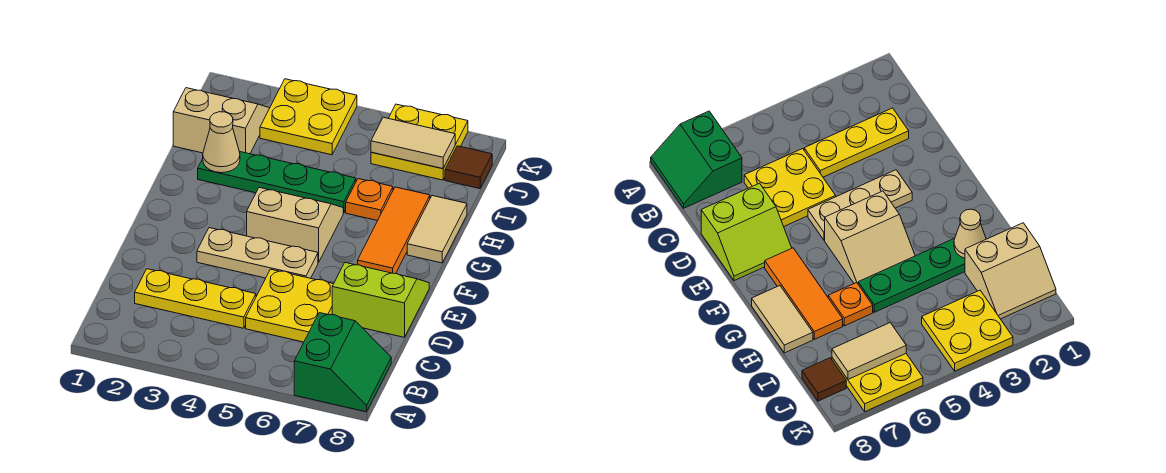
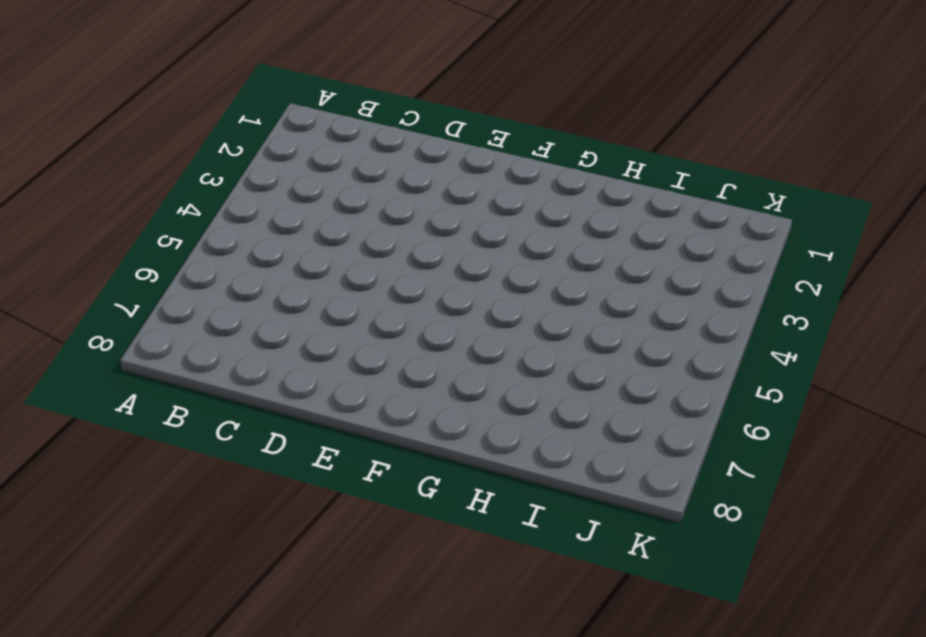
none -> green slope A7:B8 level 1 top 7
none -> yellow plate C2:C4 level 1
none -> yellow plate C5:D6 level 1

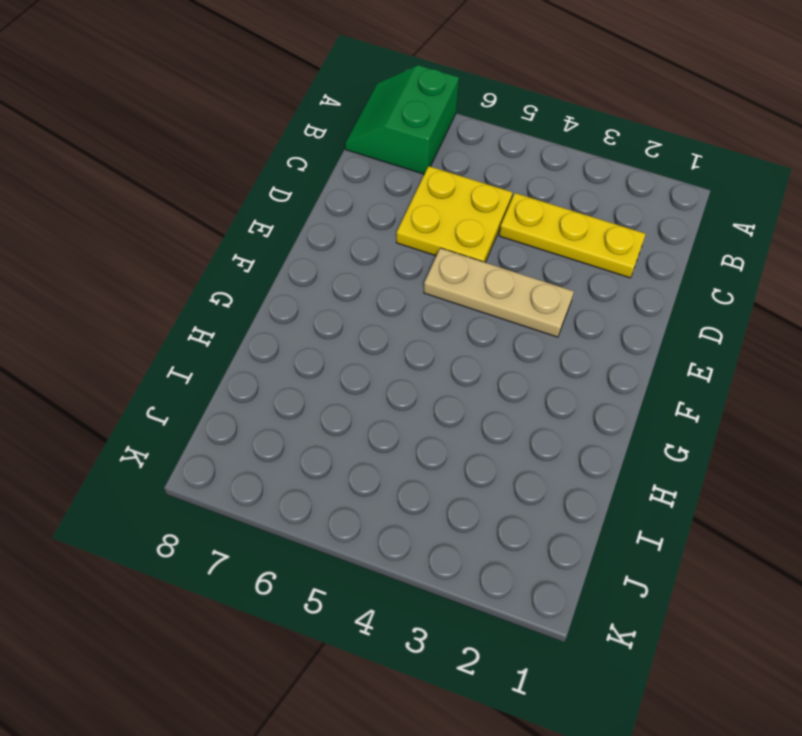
none -> lime slope D7:E8 level 1 top D
none -> tan slope F4:G5 level 1 top F
none -> orange tile F7:H7 level 1

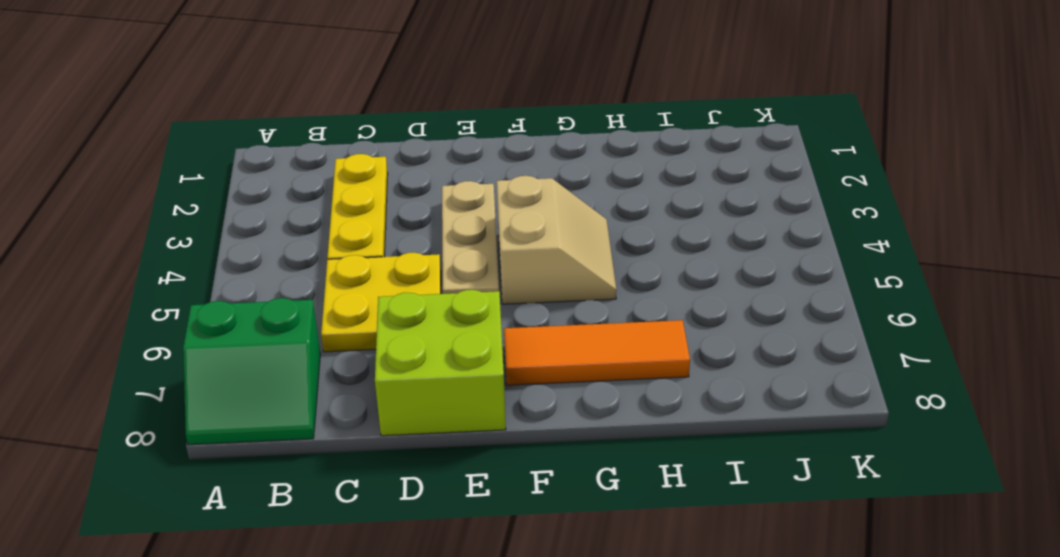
lime brick D7:E8 level 1 -> lime slope D7:E8 level 1 top D
none -> tan tile G8:H8 level 1
none -> green plate H2:H5 level 1
none -> orange plate H6 level 1

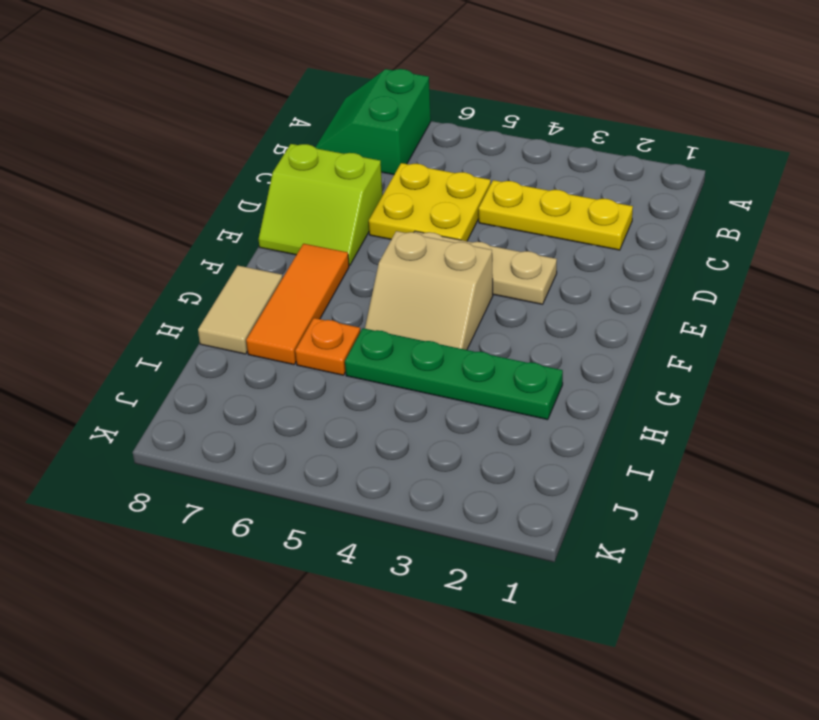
none -> tan slope I1:J2 level 1 top I
none -> yellow plate J3:K4 level 1
none -> yellow plate J6:K7 level 1

